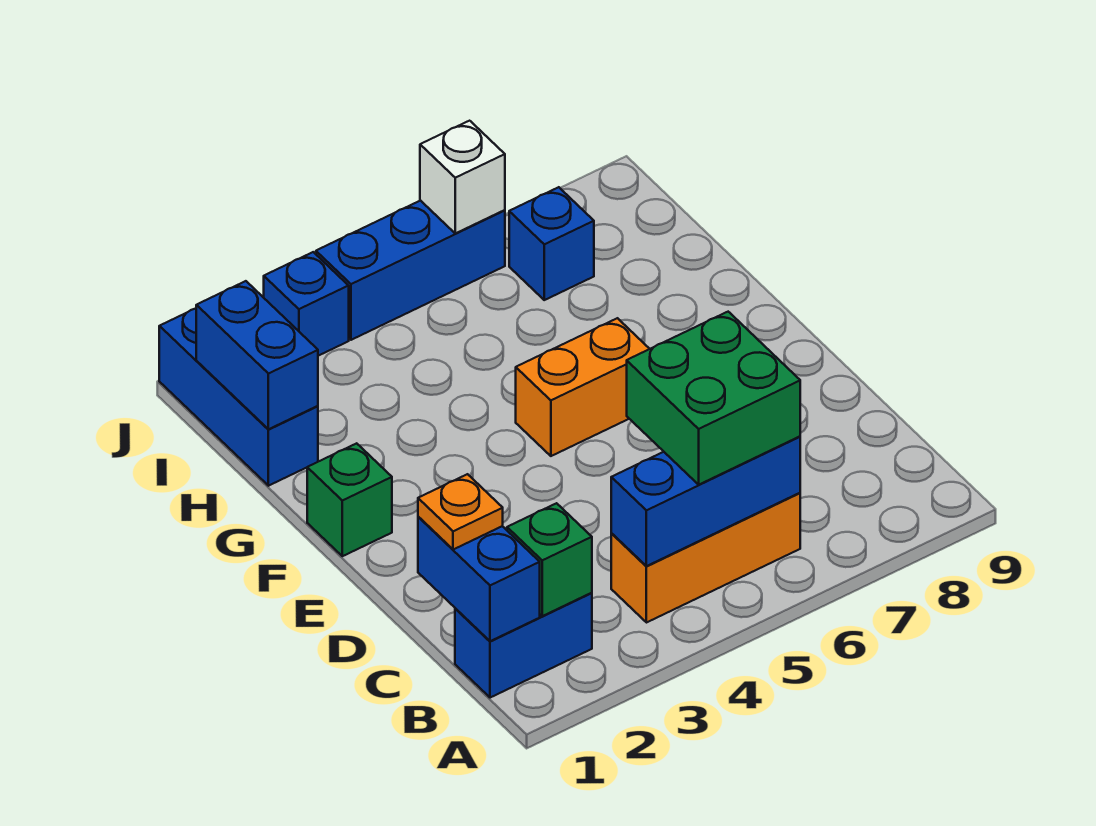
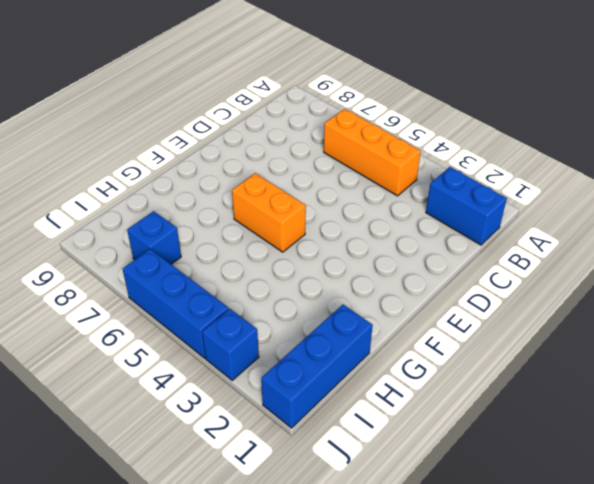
none -> green brick F1 level 1
none -> blue brick B1:C1 level 2
none -> green brick B2 level 2

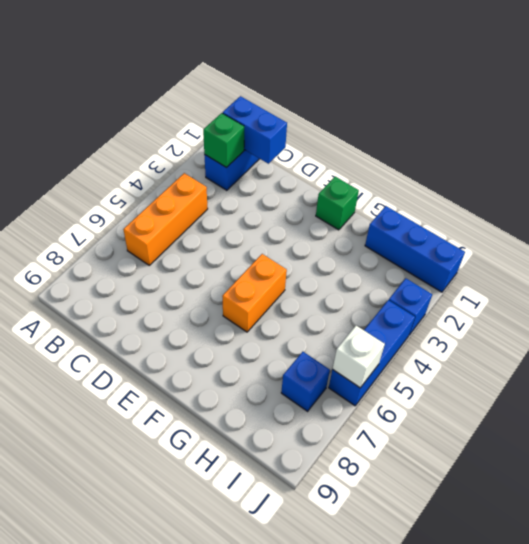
none -> blue brick B4:B6 level 2
none -> blue brick H1:I1 level 2
none -> green brick B5:C6 level 3

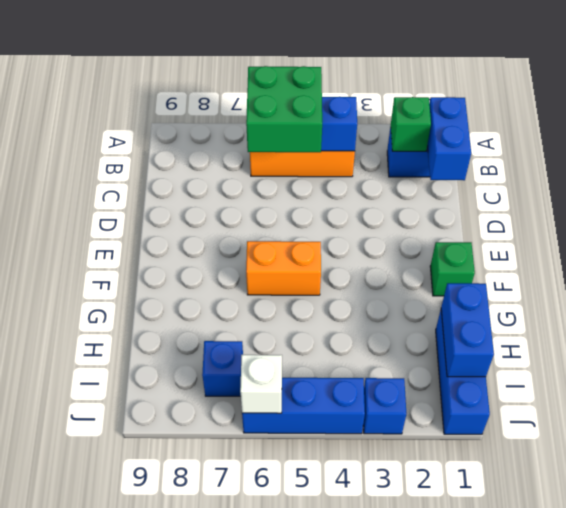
none -> orange plate C1 level 3

